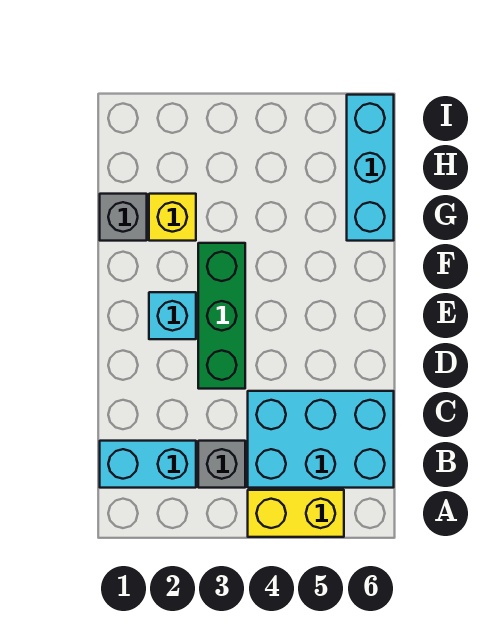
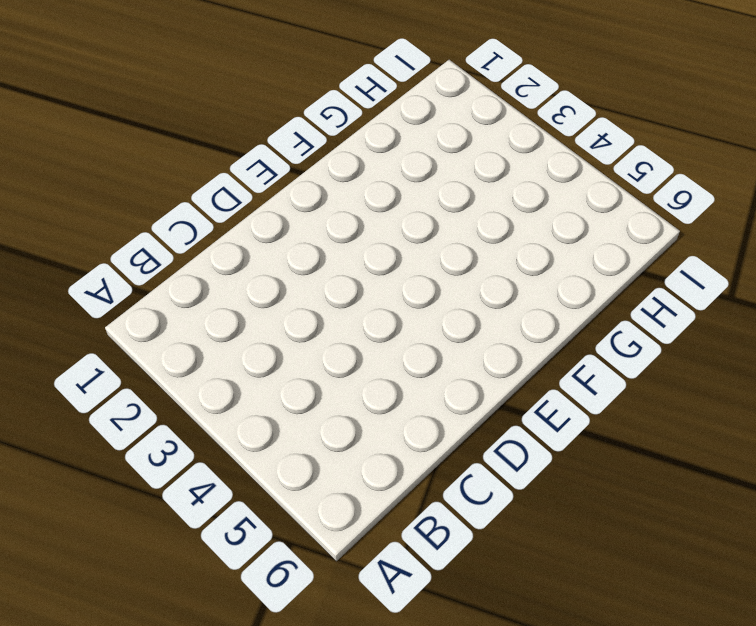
none -> yellow brick A4:A5 level 1
none -> cyan brick B1:B2 level 1

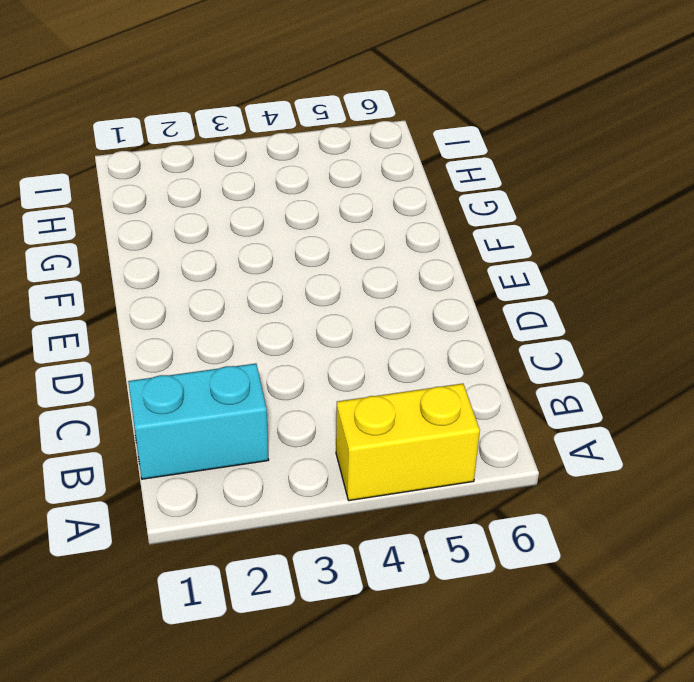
none -> grey brick B3 level 1
none -> cyan brick B4:C6 level 1

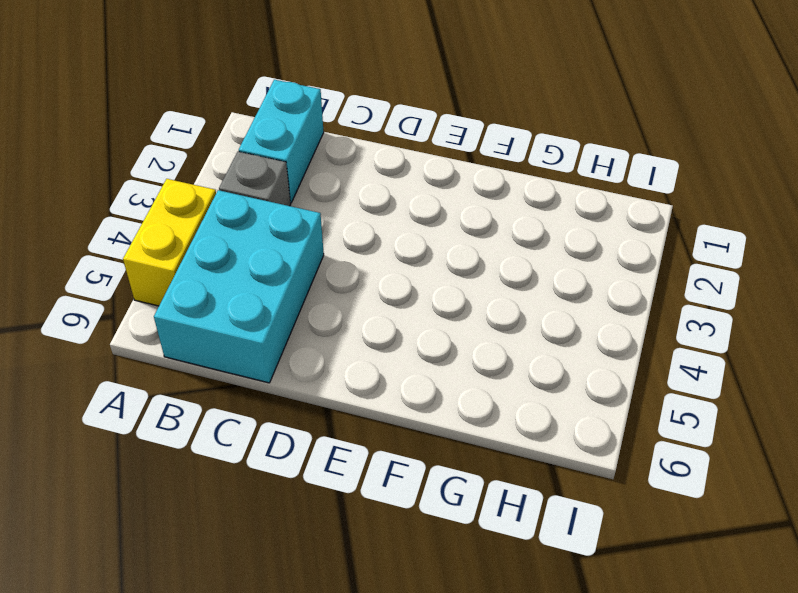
none -> green brick D3:F3 level 1
none -> cyan brick E2 level 1

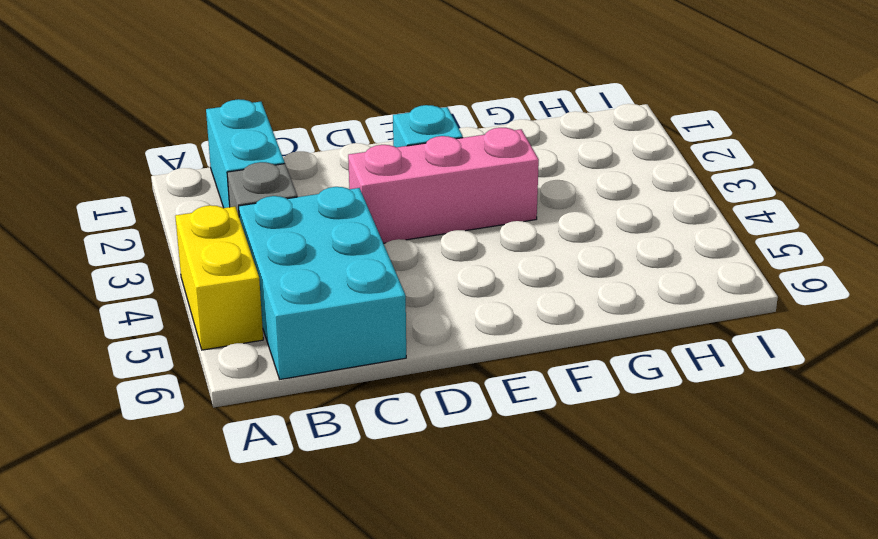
pink brick D3:F3 level 1 -> green brick D3:F3 level 1
none -> grey brick G1 level 1
none -> yellow brick G2 level 1

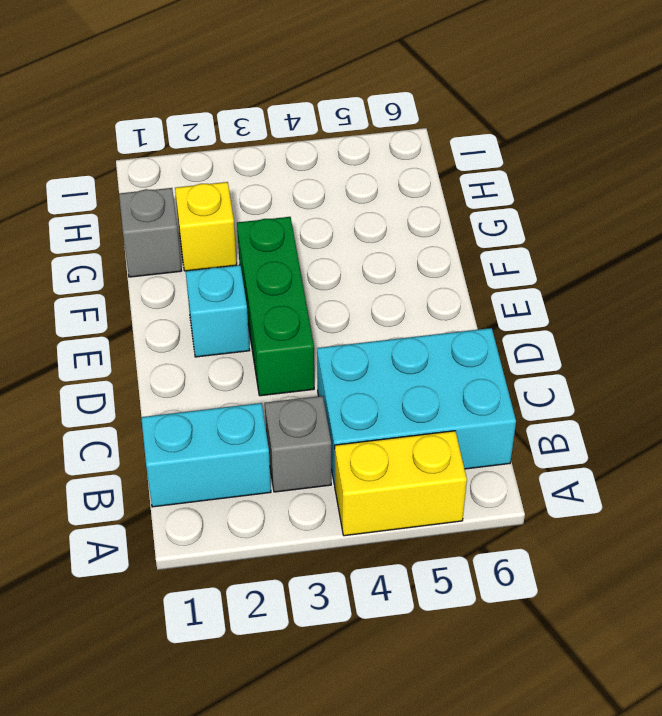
none -> cyan brick G6:I6 level 1

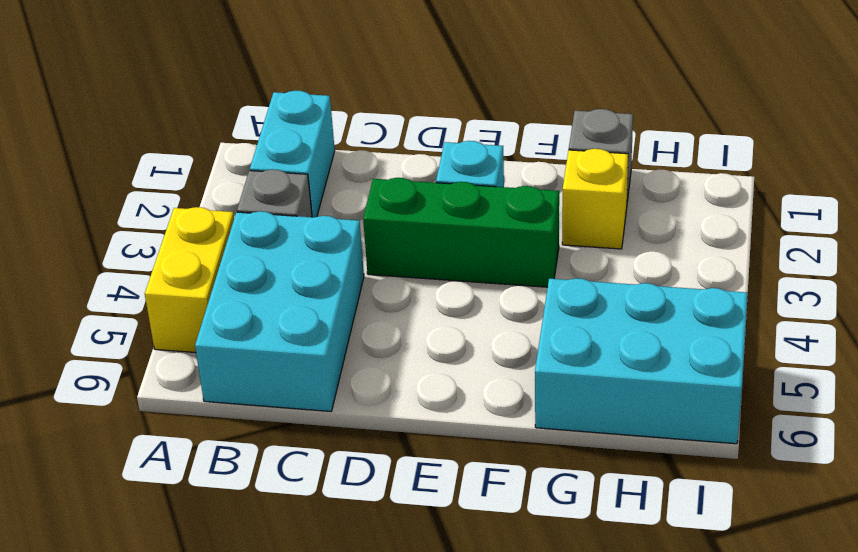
cyan brick G5:I6 level 1 -> cyan brick G6:I6 level 1

